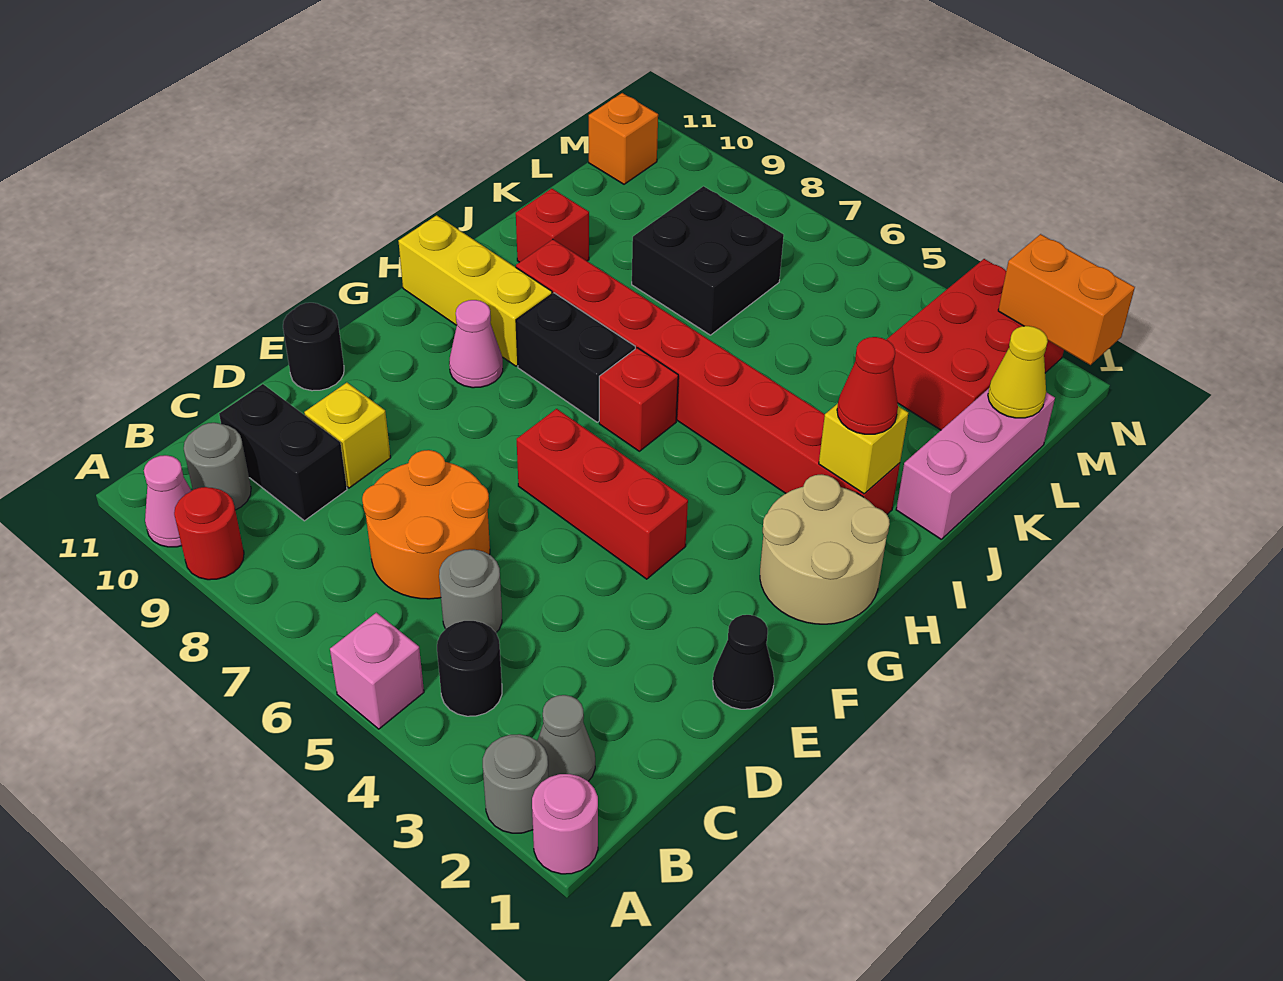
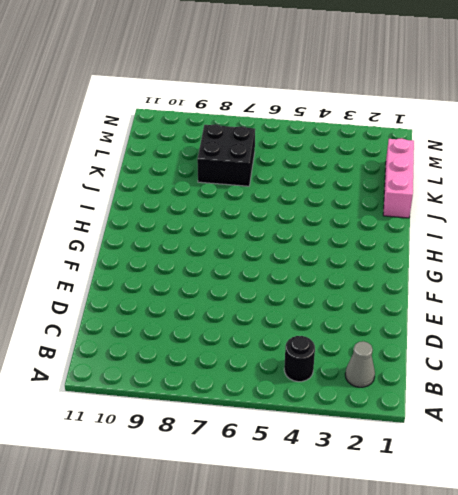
none -> pink round brick A1 level 1
none -> grey round brick A2 level 1
none -> pink brick A5 level 1
none -> red round brick A9 level 1

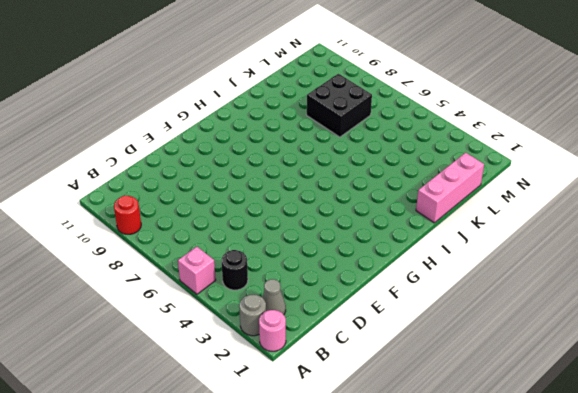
none -> pink cone A10 level 1
none -> grey round brick B10 level 1
none -> grey round brick C5 level 1
none -> orange round brick C6:D7 level 1

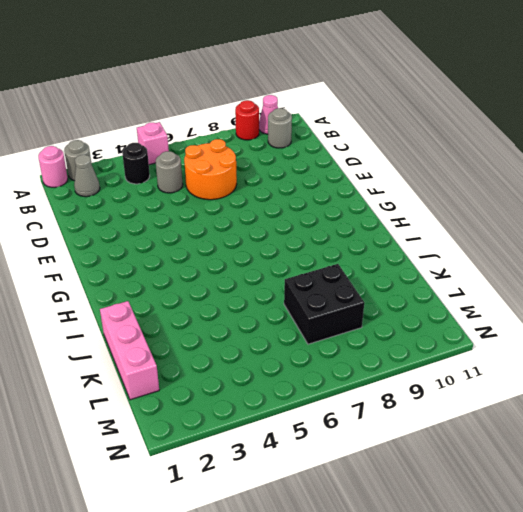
none -> black brick C9:C10 level 1
none -> yellow brick D9 level 1
none -> black cone E1 level 1
none -> black round brick E11 level 1

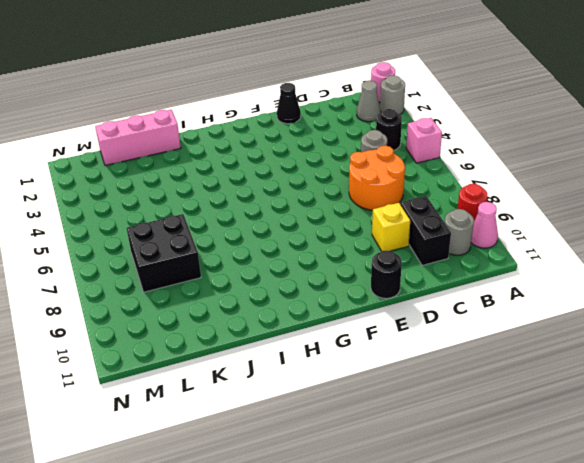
none -> red brick F4:F6 level 1
none -> tan round brick G1:H2 level 1
none -> pink cone G9 level 1
none -> red brick H6 level 1

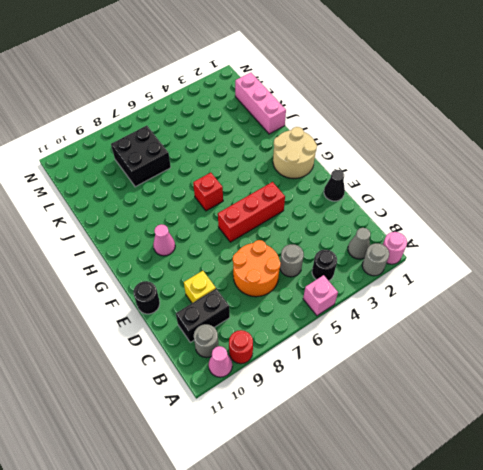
none -> black brick H7:H8 level 1
none -> yellow brick H9:H11 level 1
none -> red brick I2:I9 level 1
none -> red brick J10 level 1

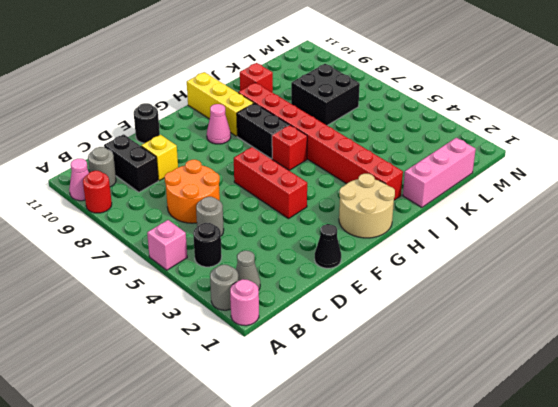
none -> red brick L2:N3 level 1
none -> orange brick M11 level 1
none -> yellow brick I2 level 2
none -> yellow cone L1 level 2

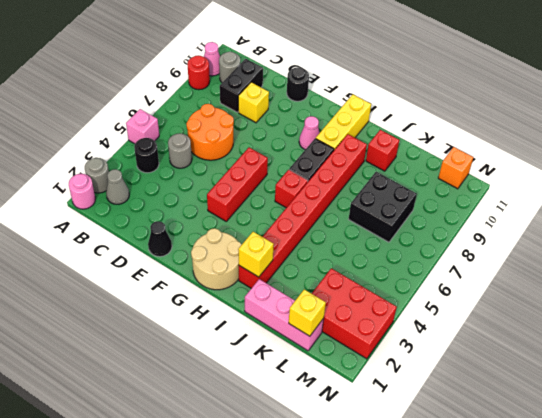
yellow brick L1 level 2 -> yellow cone L1 level 2
none -> orange brick N1:N2 level 2
none -> red cone I2 level 3

